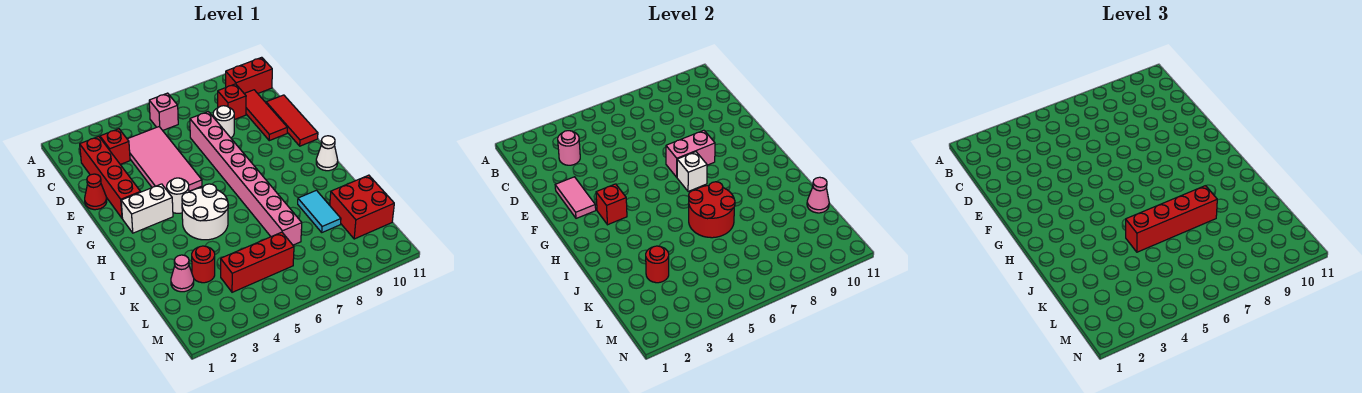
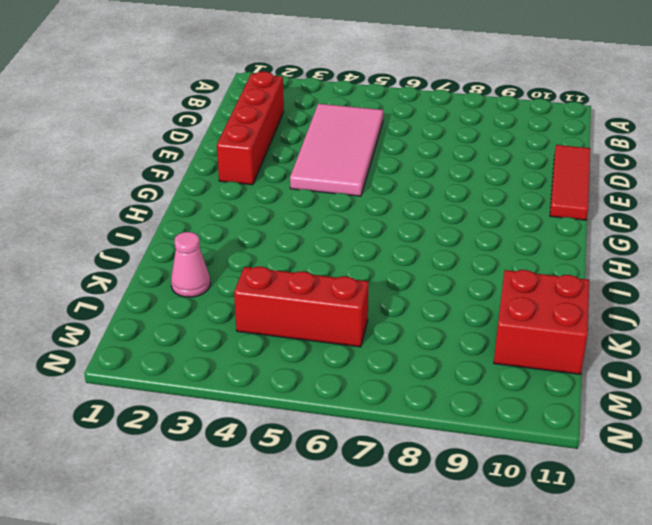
none -> pink brick B6 level 1
none -> red brick B10:B11 level 1
none -> red brick C3 level 1

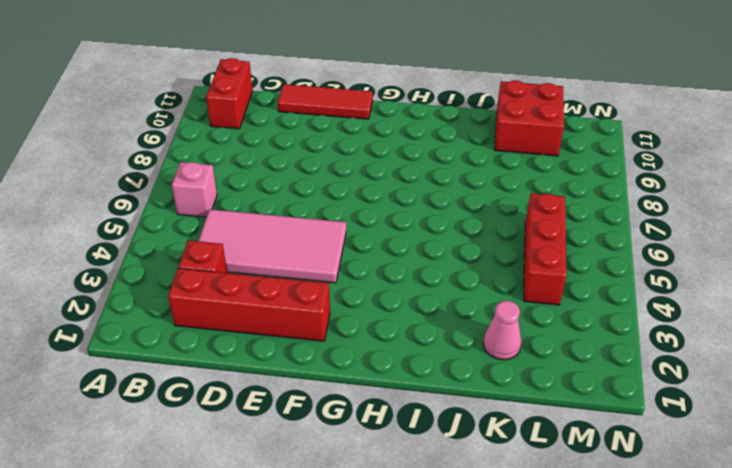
none -> red brick C9 level 1
none -> red tile C10:E10 level 1
none -> pink brick D7:K7 level 1

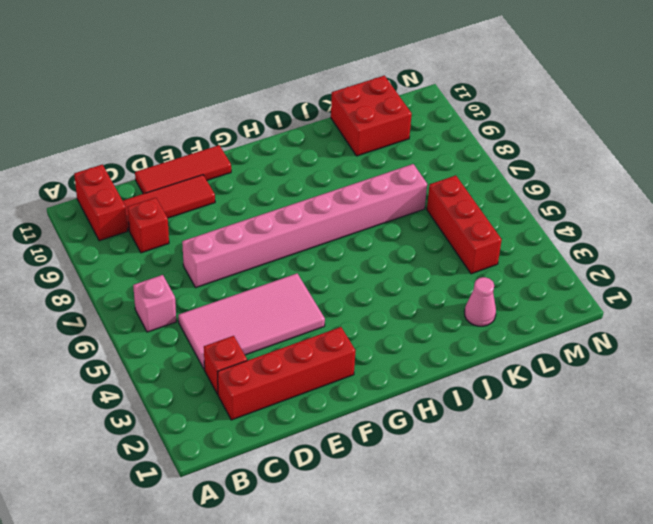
none -> white round brick D8 level 1
none -> red cone E1 level 1
none -> white brick G2:G3 level 1

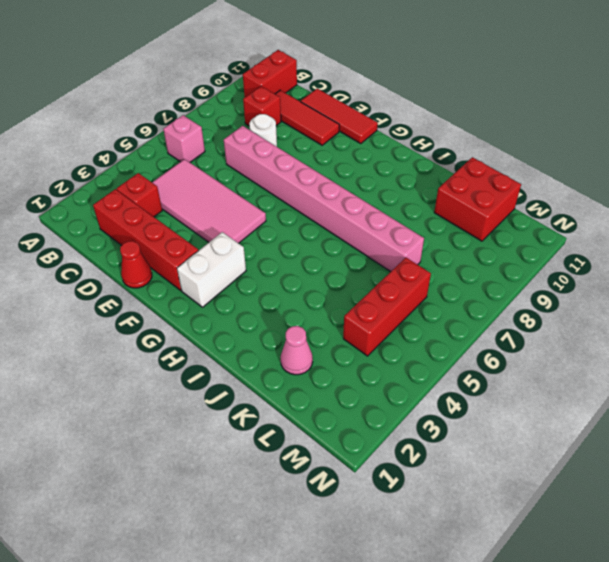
none -> white round brick G4 level 1
none -> white round brick H4:I5 level 1
none -> white cone H11 level 1

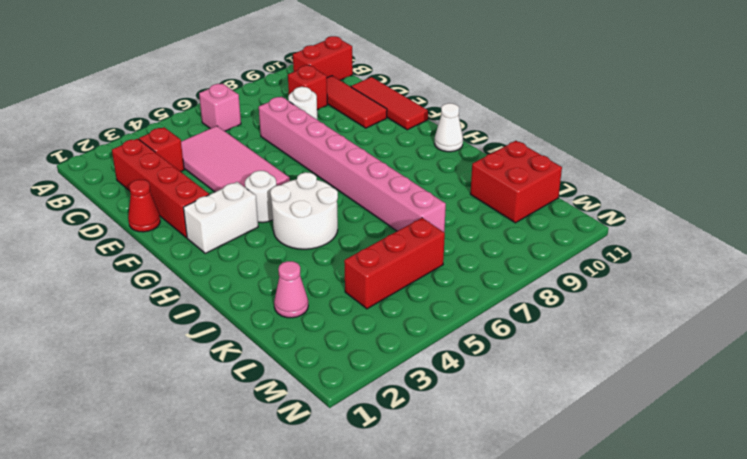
none -> cyan tile J9:K9 level 1
none -> red round brick K3 level 1
none -> pink round brick C3 level 2

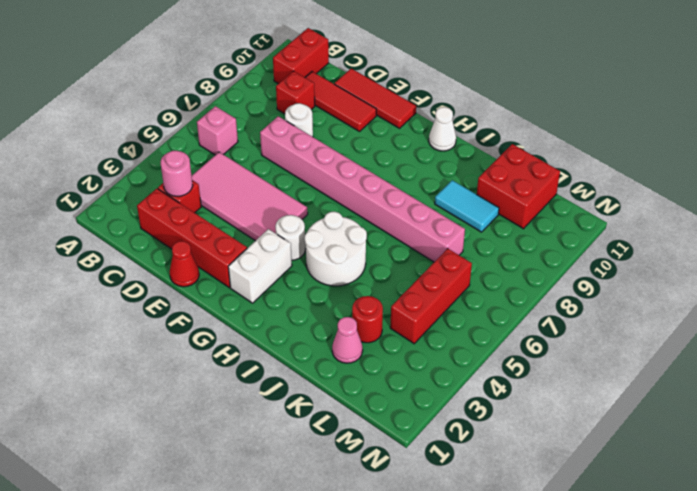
none -> pink tile E2:F2 level 2
none -> pink brick F7:F8 level 2
none -> red brick G3 level 2

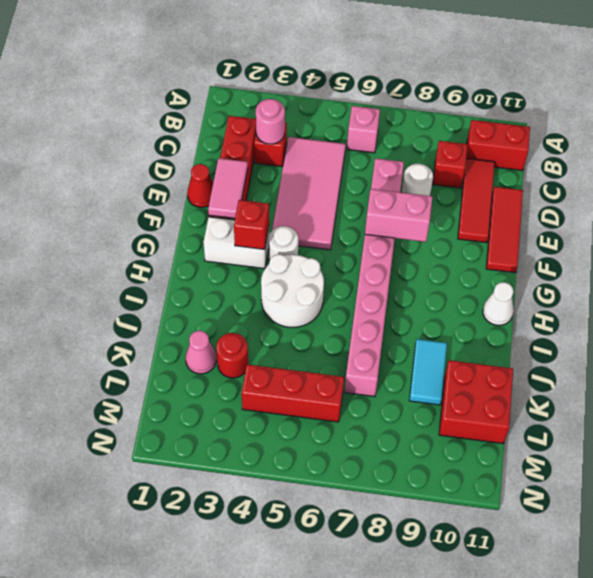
none -> white brick G7 level 2
none -> red round brick I6:J7 level 2
none -> red round brick K3 level 2

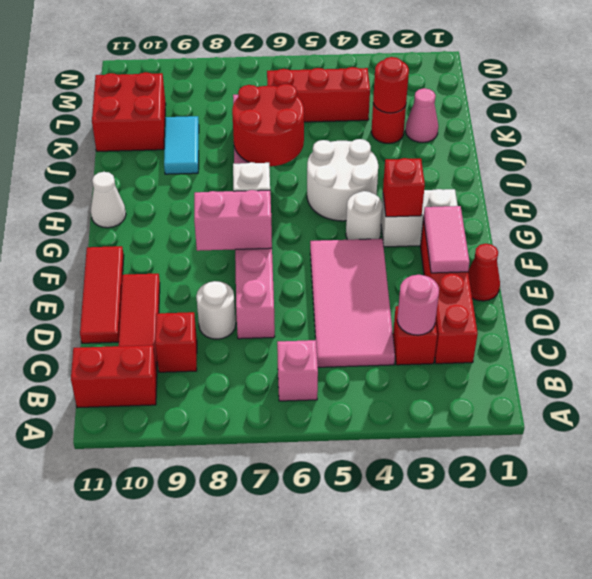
none -> pink cone K11 level 2
none -> red brick J5:J8 level 3

